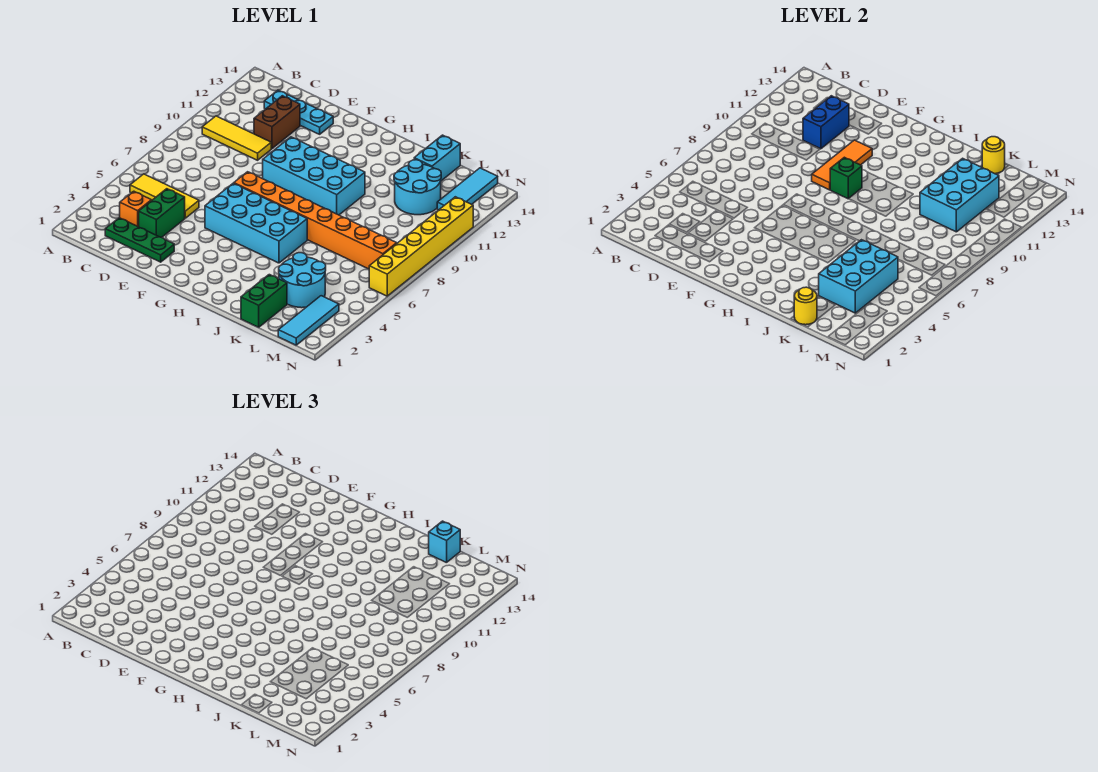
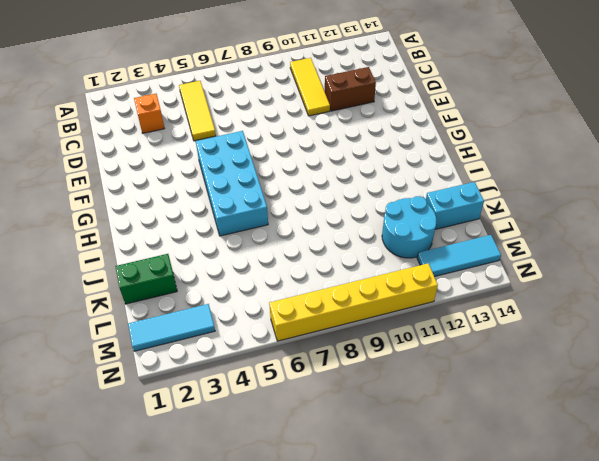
none -> green plate C2:E2 level 1
none -> cyan plate C13:E13 level 1
none -> green brick D3:D4 level 1

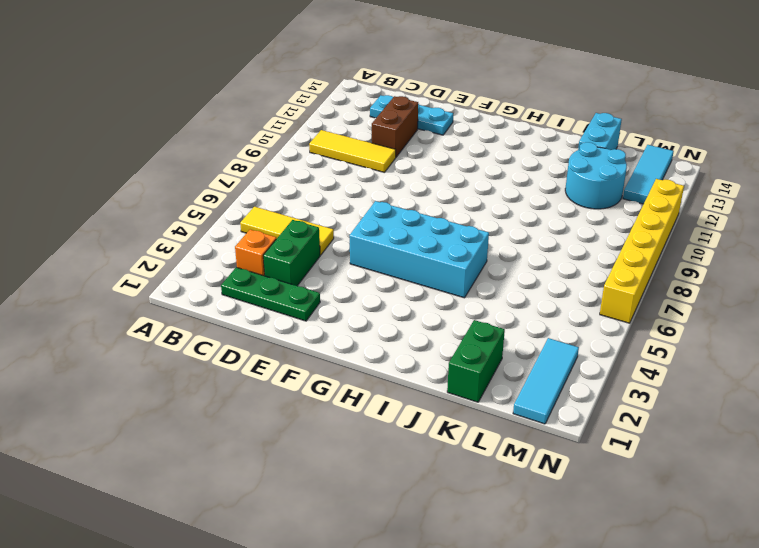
none -> orange brick F7:M7 level 1
none -> cyan brick F9:I10 level 1
none -> cyan round brick K3:L4 level 1

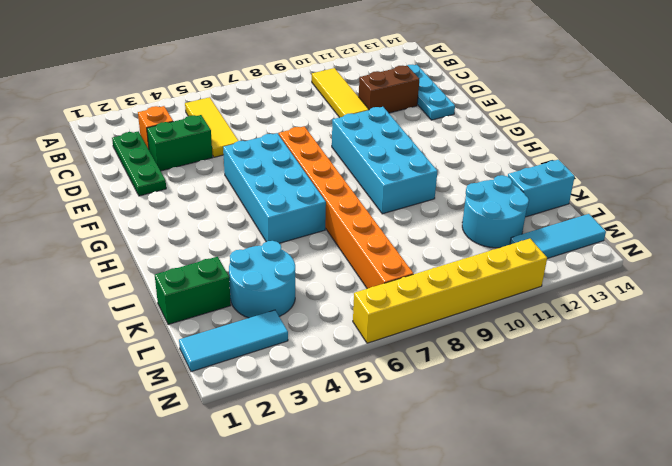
none -> blue brick D11:D12 level 2
none -> orange tile F9:F11 level 2
none -> green brick G9 level 2

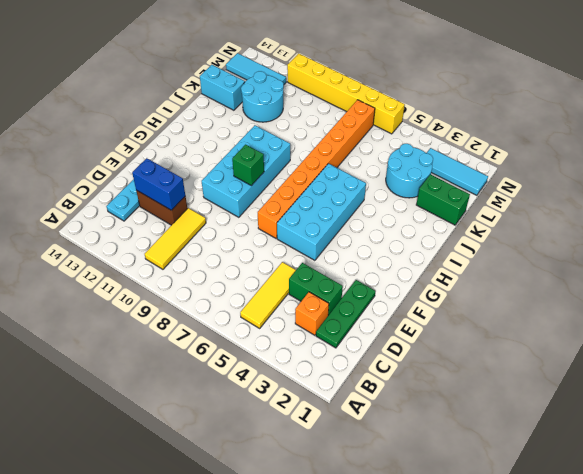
none -> orange tile F9:F11 level 2
none -> yellow round brick K1 level 2
none -> cyan brick K3:L5 level 2

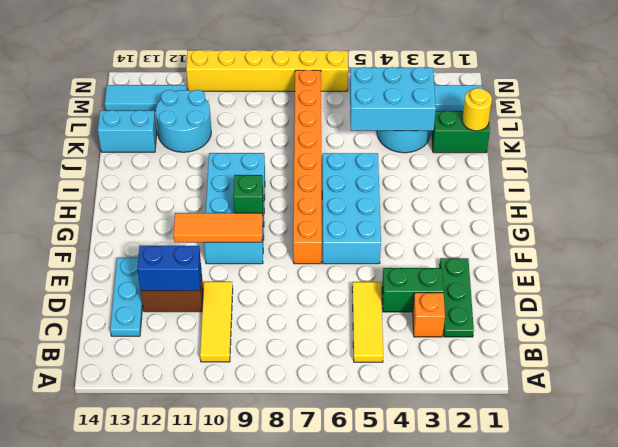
none -> cyan brick K10:L12 level 2
none -> yellow round brick K14 level 2
none -> cyan brick K14 level 3

